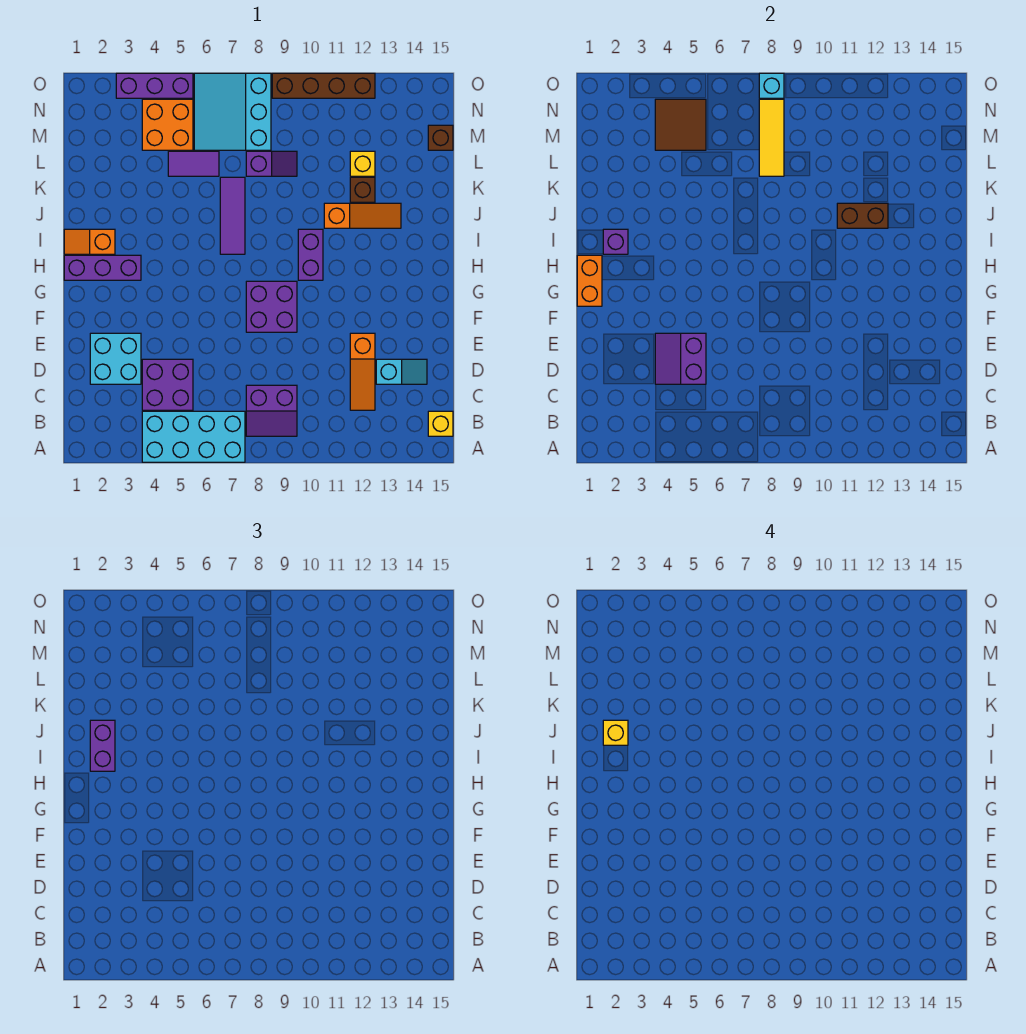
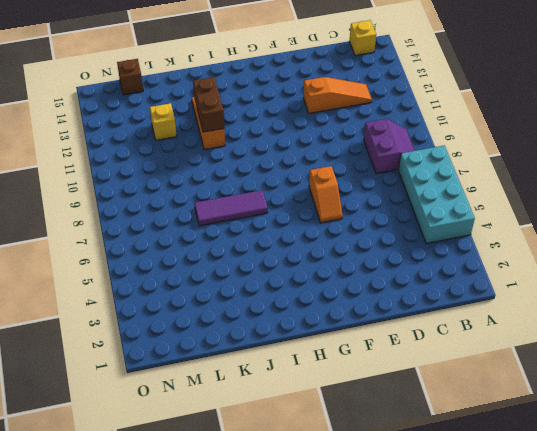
orange slope F6:F7 level 1 top 7 -> orange slope I1:I2 level 1 top 2
none -> purple brick C4:D5 level 1
none -> cyan brick D2:E3 level 1
none -> cyan slope D13:D14 level 1 top 13
none -> purple brick F8:G9 level 1

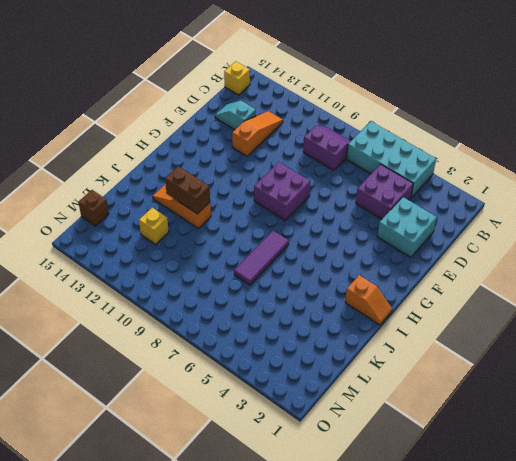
none -> purple brick H1:H3 level 1
none -> purple brick H10:I10 level 1
none -> brown brick K12 level 1
none -> purple tile L5:L6 level 1

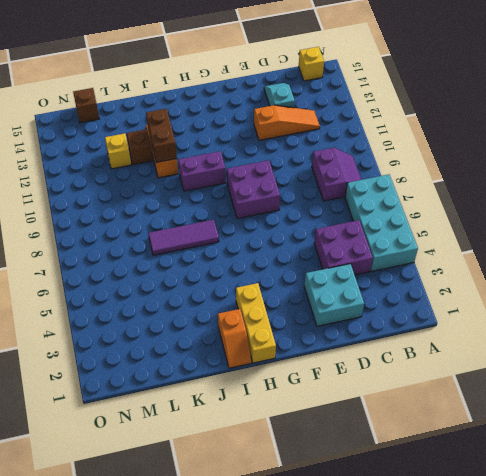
yellow brick H1:H3 level 1 -> purple brick H1:H3 level 1
none -> purple tile L5:L6 level 1
none -> purple slope L8:L9 level 1 top 8
none -> orange brick M4:N5 level 1
none -> cyan slope M6:O8 level 1 top 8

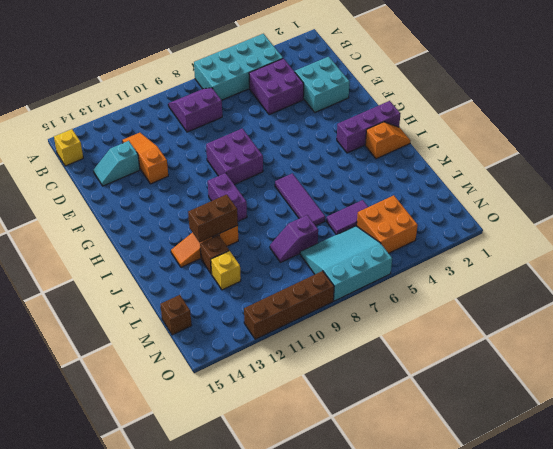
cyan slope M6:O8 level 1 top O -> cyan slope M6:O8 level 1 top 8
none -> purple brick O3:O5 level 1
none -> purple slope D4:E5 level 2 top 5
none -> orange brick G1:H1 level 2
none -> purple brick I2 level 2

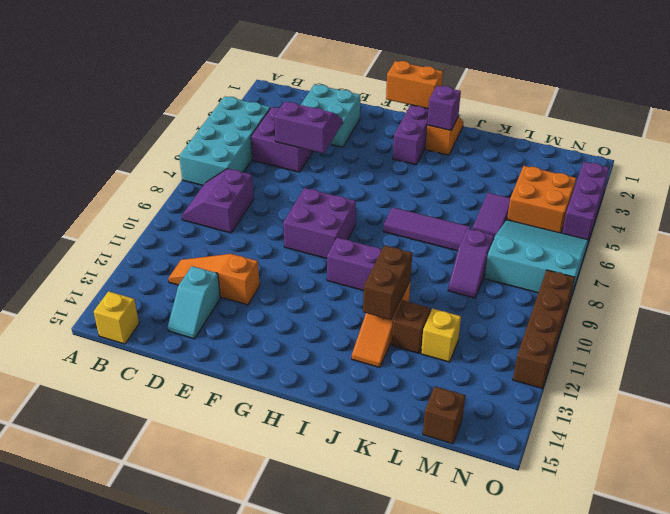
none -> yellow tile L8:N8 level 2
none -> brown tile M4:N5 level 2
none -> cyan brick O8 level 2
none -> purple brick I2:J2 level 3

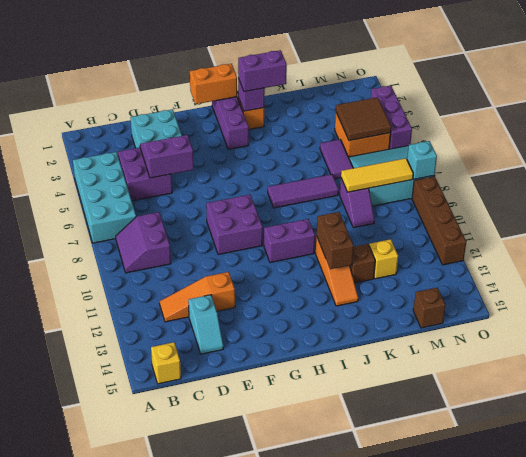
none -> yellow brick J2 level 4

